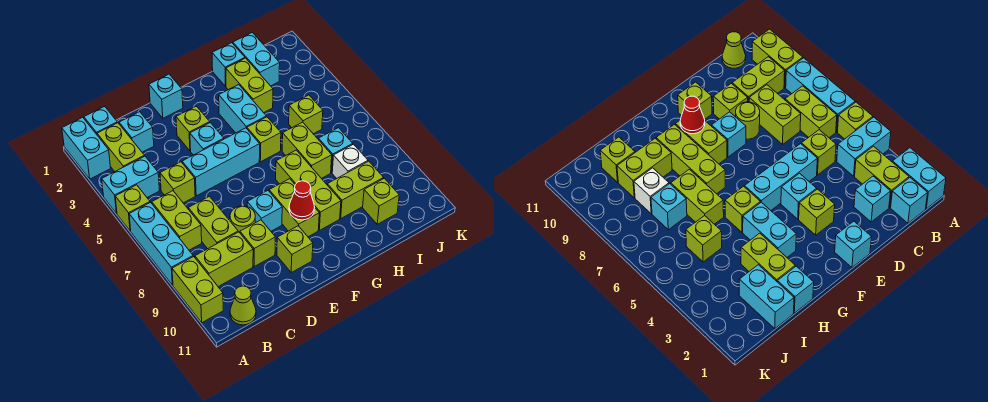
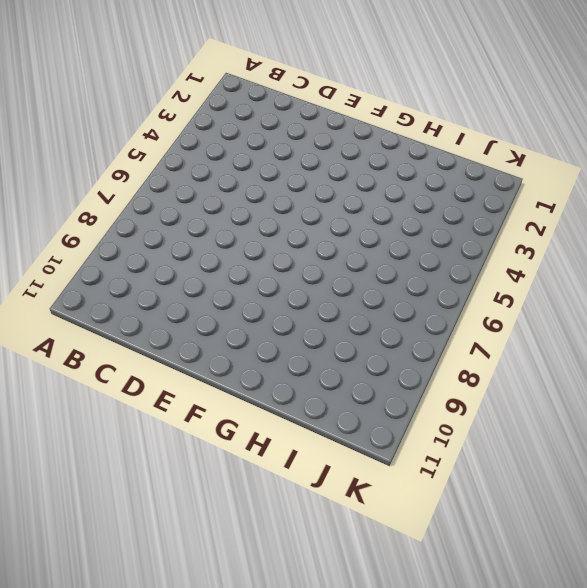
none -> cyan brick A1:A2 level 1
none -> cyan brick A4:B4 level 1
none -> lime brick A5 level 1
none -> cyan brick A6:A8 level 1

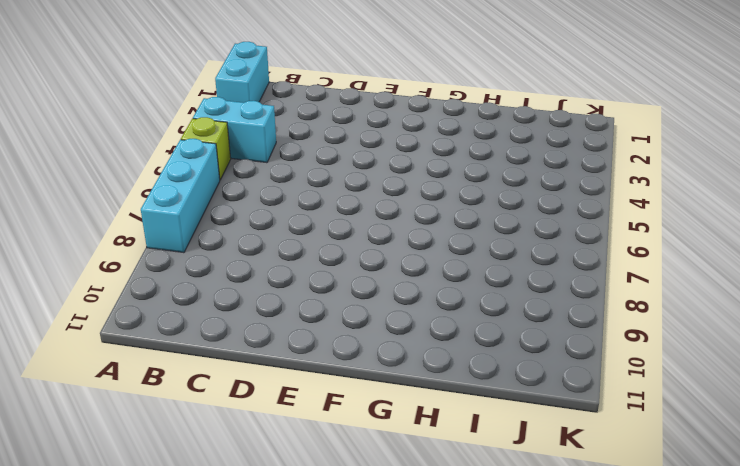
none -> lime brick A9:A10 level 1
none -> cyan brick B1 level 1
none -> lime brick B2:B3 level 1
none -> lime brick B6:B7 level 1

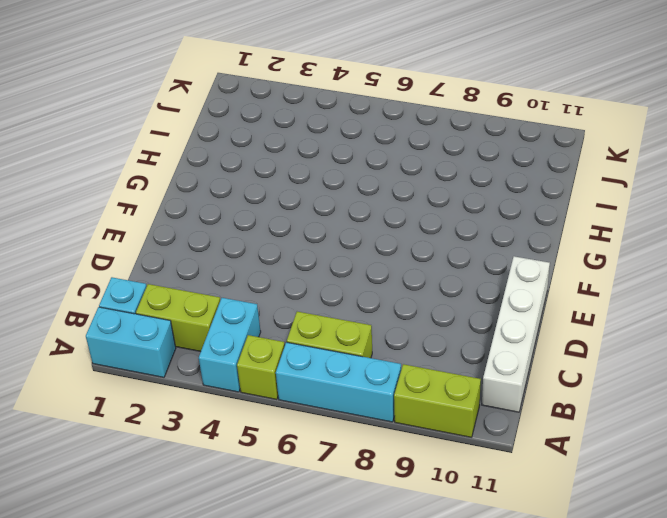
white brick B11:E11 level 1 -> lime cone B11 level 1
none -> lime brick B9:C9 level 1
none -> cyan brick C2 level 1
none -> lime brick C5 level 1
none -> lime brick C7:C8 level 1

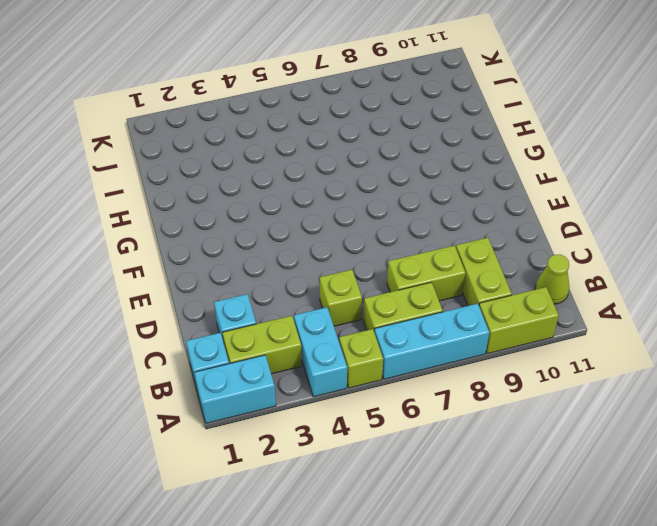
none -> cyan brick D5:F5 level 1
none -> lime round brick D8 level 1
none -> lime brick D9 level 1
none -> cyan brick E1 level 1

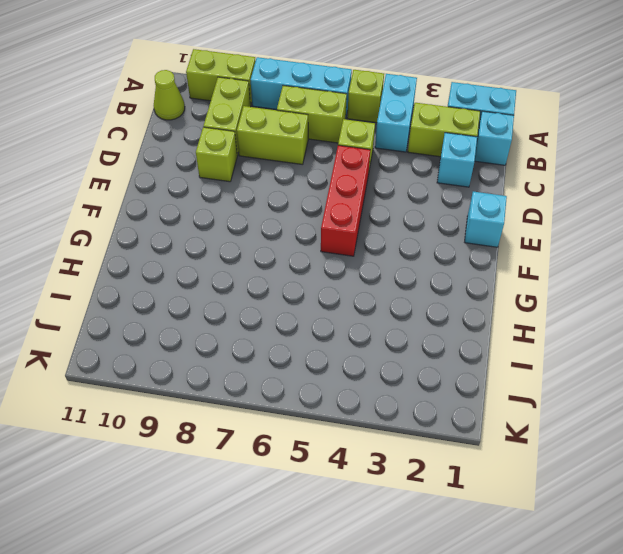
red brick D5:F5 level 1 -> cyan brick D5:F5 level 1
none -> lime round brick D8 level 1
none -> lime brick E3 level 1
none -> cyan brick E4 level 1
none -> cyan brick E8 level 1

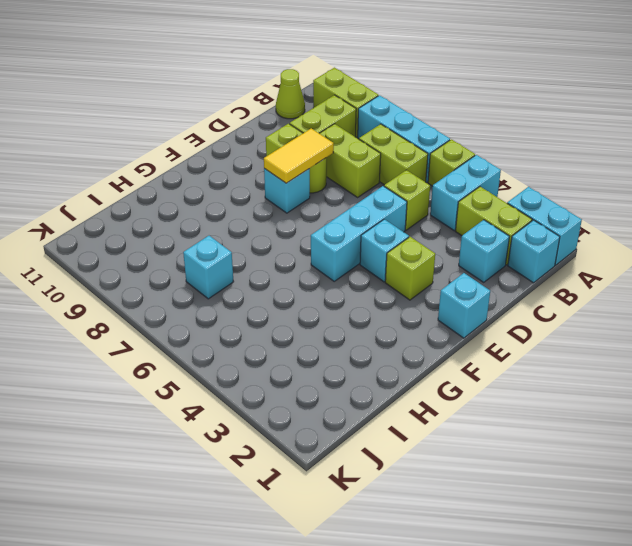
yellow tile D8:E8 level 2 -> none
none -> lime brick E10 level 1
none -> lime brick F8:F9 level 1
none -> cyan brick G3:G4 level 1
none -> lime brick G5 level 1

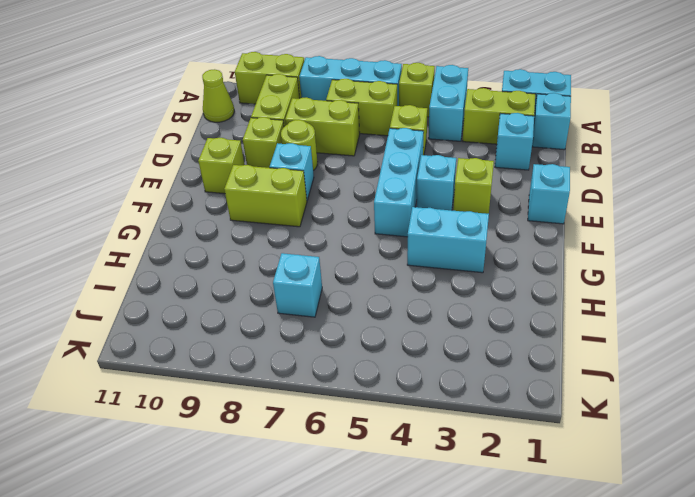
none -> lime brick G5 level 1
none -> lime brick G7:G9 level 1
none -> cyan brick H1 level 1
none -> lime brick H2:H3 level 1

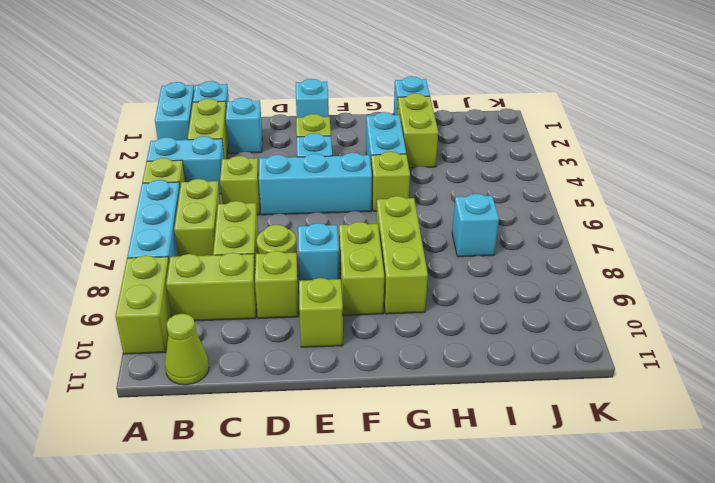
none -> lime brick H6:H7 level 1
none -> lime brick H9:I9 level 1
none -> cyan brick I1:I2 level 1
none -> lime brick I5 level 1

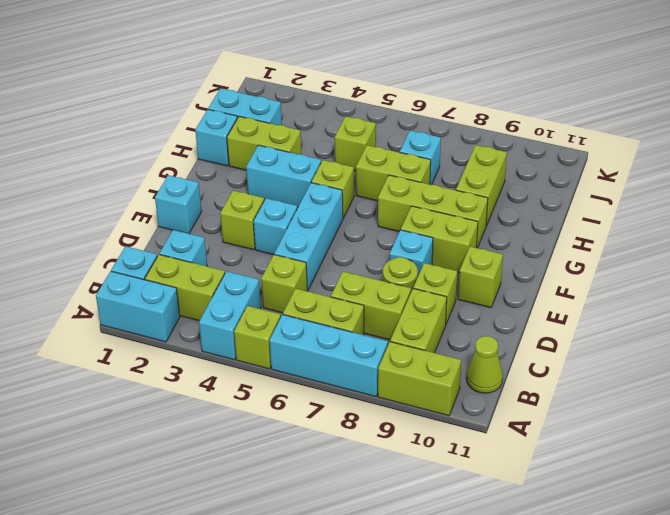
none -> white brick I8 level 1
none -> lime brick I10 level 1
none -> red cone F9 level 2

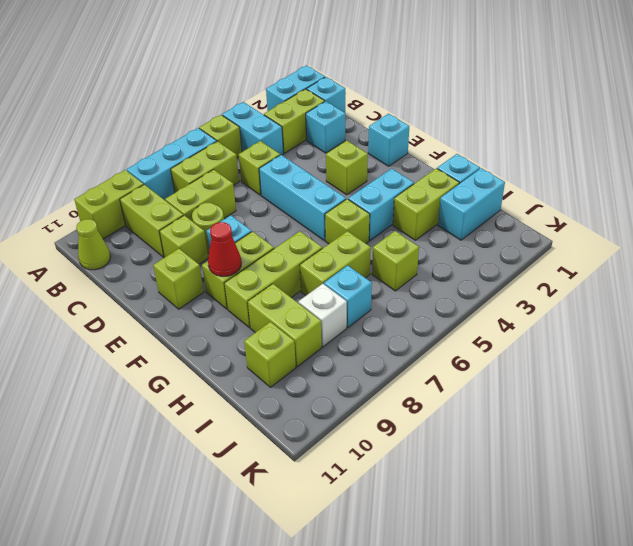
none -> cyan brick E4 level 1

